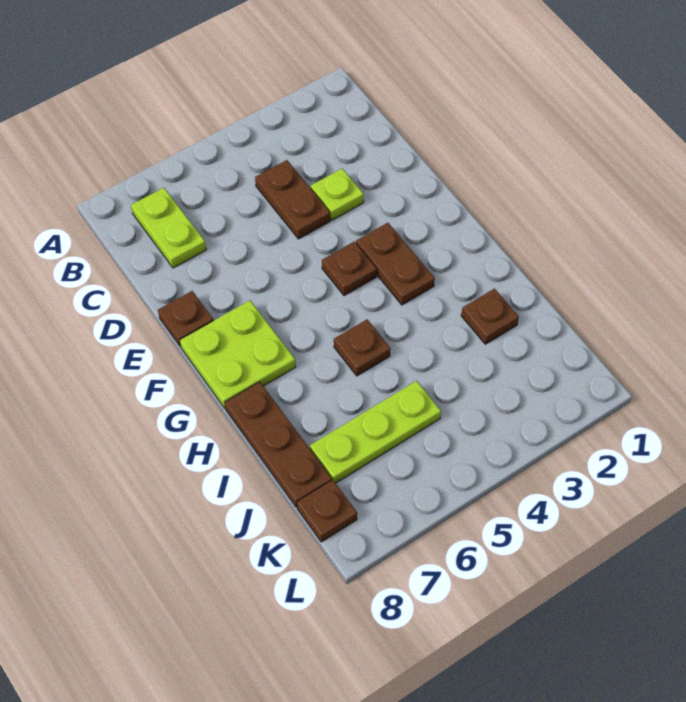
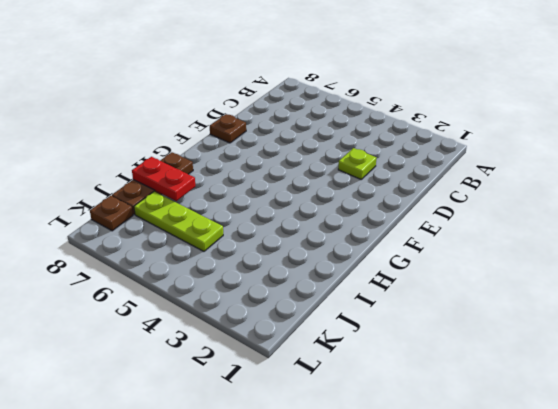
red plate I7:I8 level 2 -> none
none -> lime plate B7:C7 level 1
none -> brown plate C4:D4 level 1
none -> brown plate F3:G3 level 1

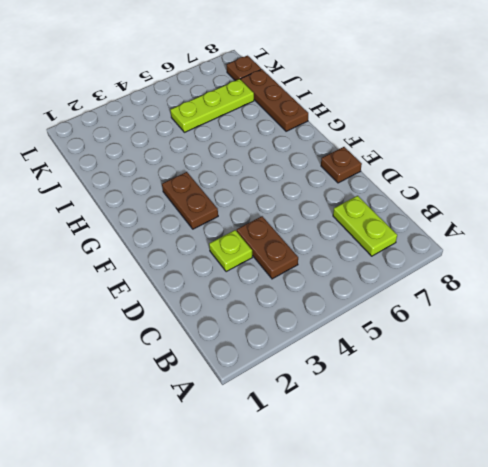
none -> brown plate F4 level 1
none -> lime plate F7:G8 level 1
none -> brown plate H5 level 1

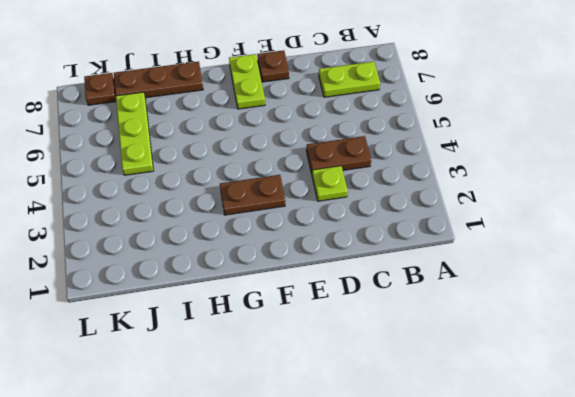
lime plate F7:F8 level 1 -> lime plate F7:G8 level 1
none -> brown plate F4 level 1
none -> brown plate H5 level 1
none -> brown plate I2 level 1

